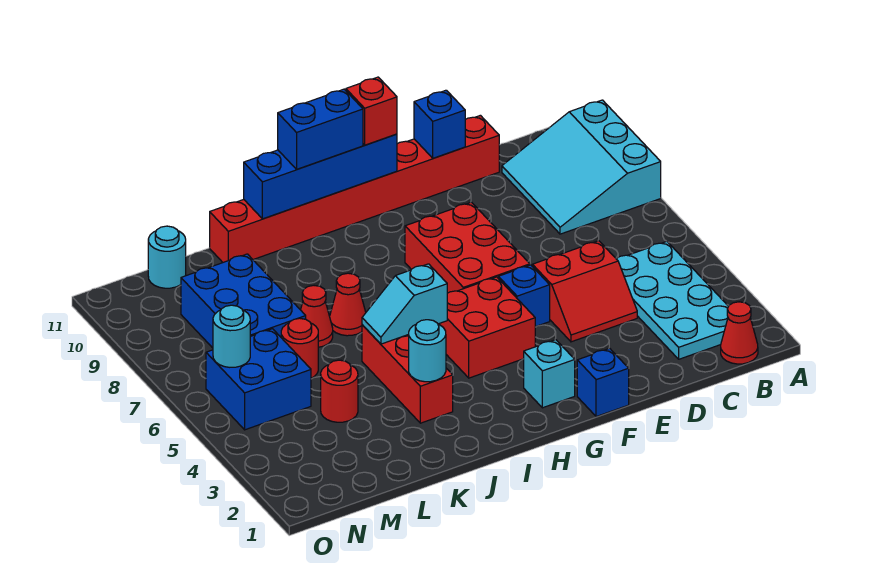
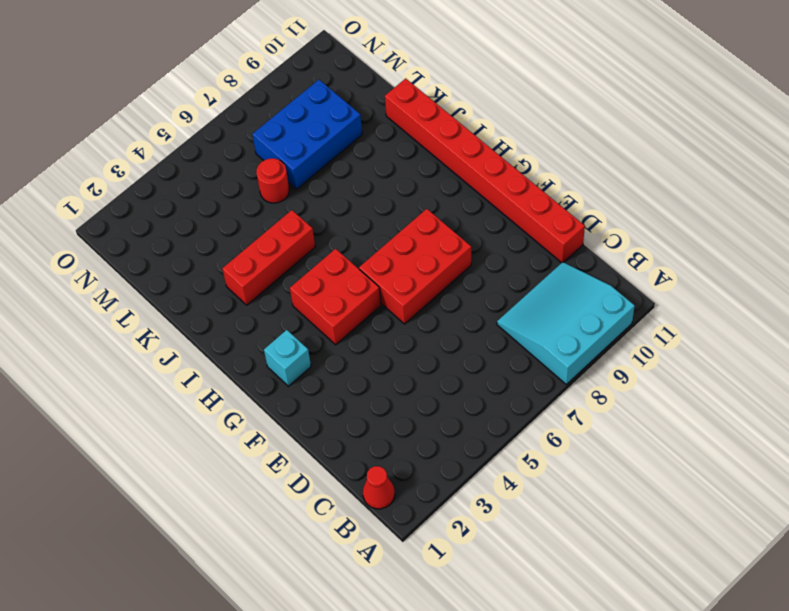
none -> cyan plate B2:C5 level 1
none -> red slope D4:E5 level 1 top 5
none -> blue brick F1 level 1

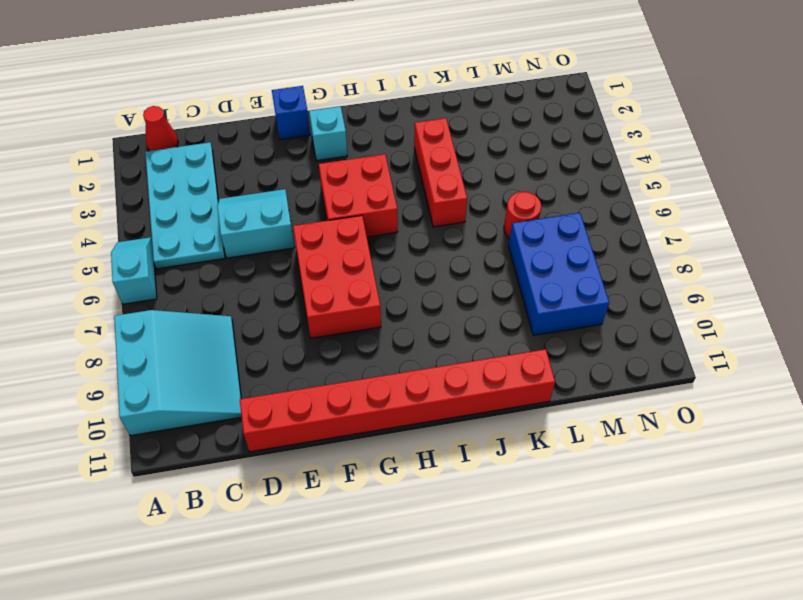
cyan slope A5:A6 level 1 top 6 -> cyan slope I5:J5 level 2 top I
cyan slope D4:E5 level 1 top 5 -> red slope D4:E5 level 1 top 5
none -> blue brick F5 level 1
none -> red cone J7 level 1
none -> red cone K7 level 1

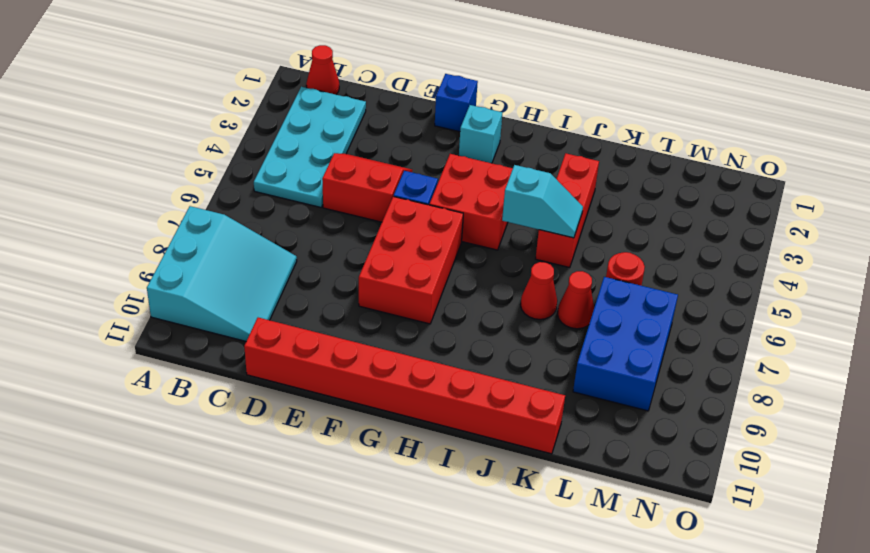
none -> red round brick L4 level 1
none -> blue brick M5:N6 level 1
none -> cyan round brick M11 level 1

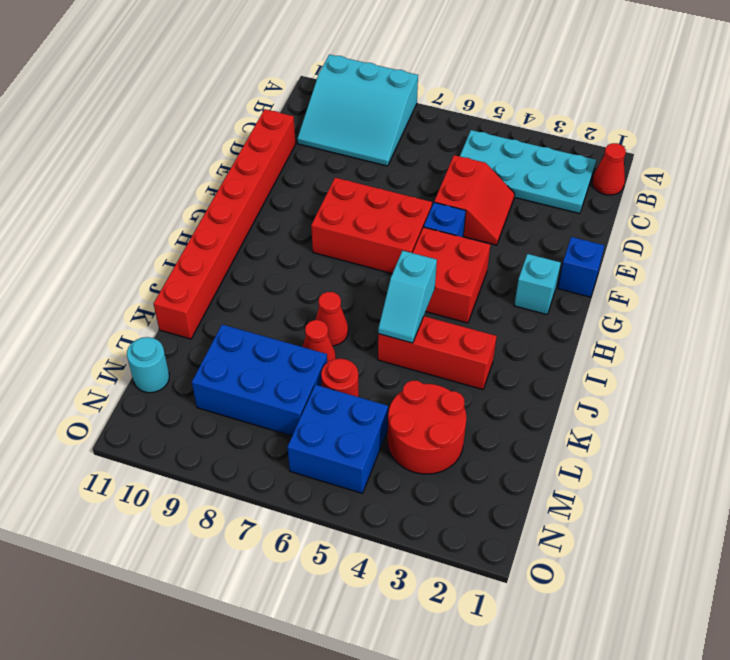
red round brick L3:M4 level 1 -> red round brick L4 level 1
none -> blue brick E11 level 2
none -> blue brick G11:J11 level 2
none -> cyan round brick J3 level 2

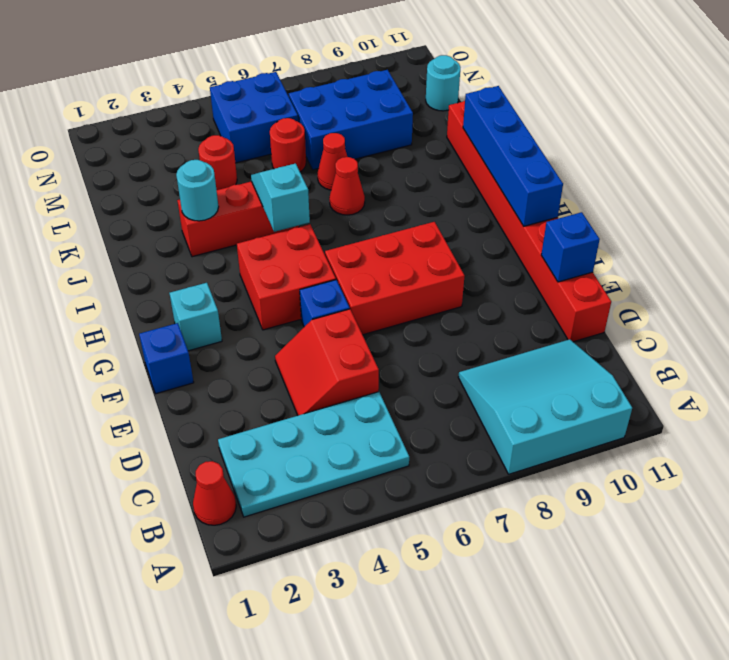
none -> cyan round brick N6 level 2
none -> red brick G11 level 3
none -> blue brick H11:I11 level 3

